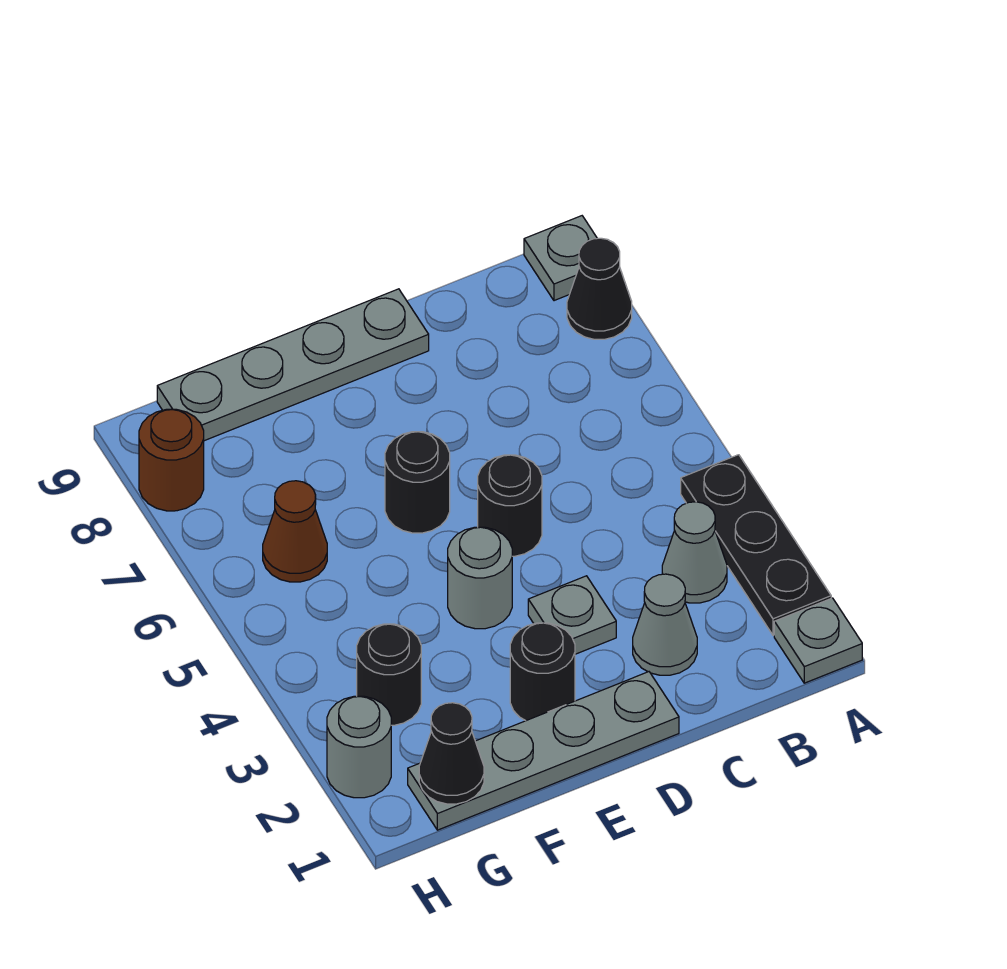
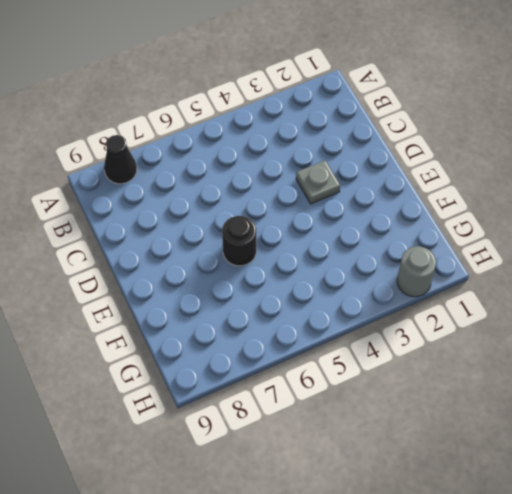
none -> grey plate A1 level 1
none -> black plate A2:A4 level 1
none -> grey plate A9 level 1

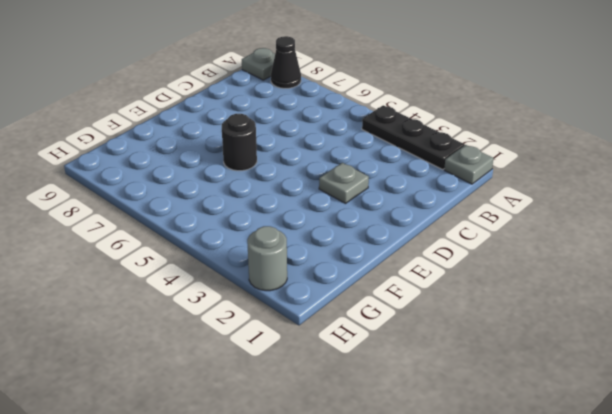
none -> grey cone B3 level 1
none -> grey cone C2 level 1
none -> grey plate D1:G1 level 1

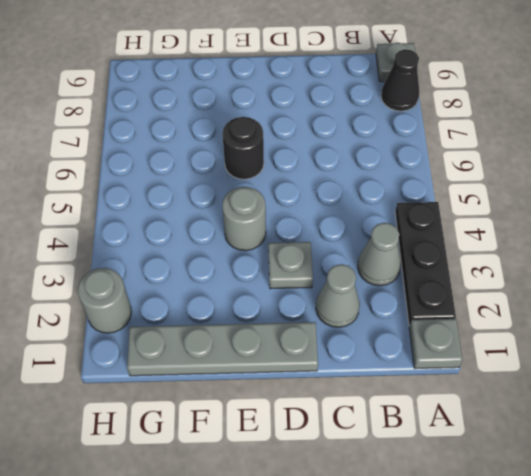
none -> black round brick D5 level 1
none -> grey plate D9:G9 level 1
none -> black round brick E2 level 1

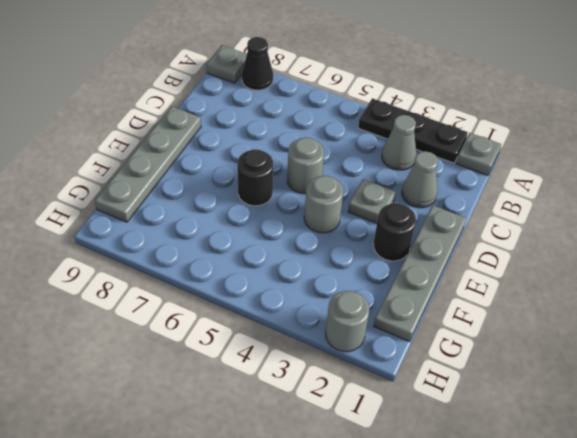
grey round brick D5 level 1 -> black round brick D5 level 1
none -> black round brick G3 level 1
none -> brown cone G6 level 1
none -> brown round brick H8 level 1

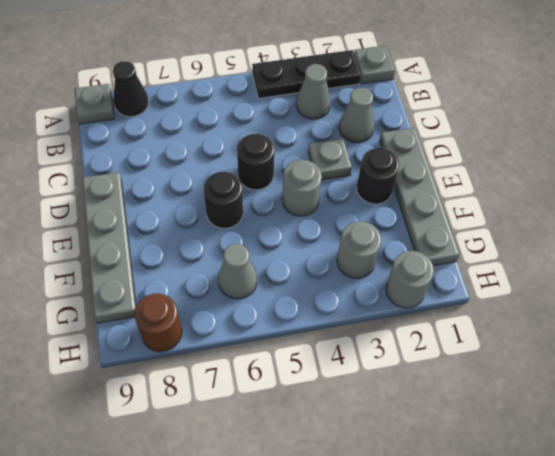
grey round brick G3 level 1 -> black round brick G3 level 1
grey cone G6 level 1 -> brown cone G6 level 1
none -> black cone G1 level 2

